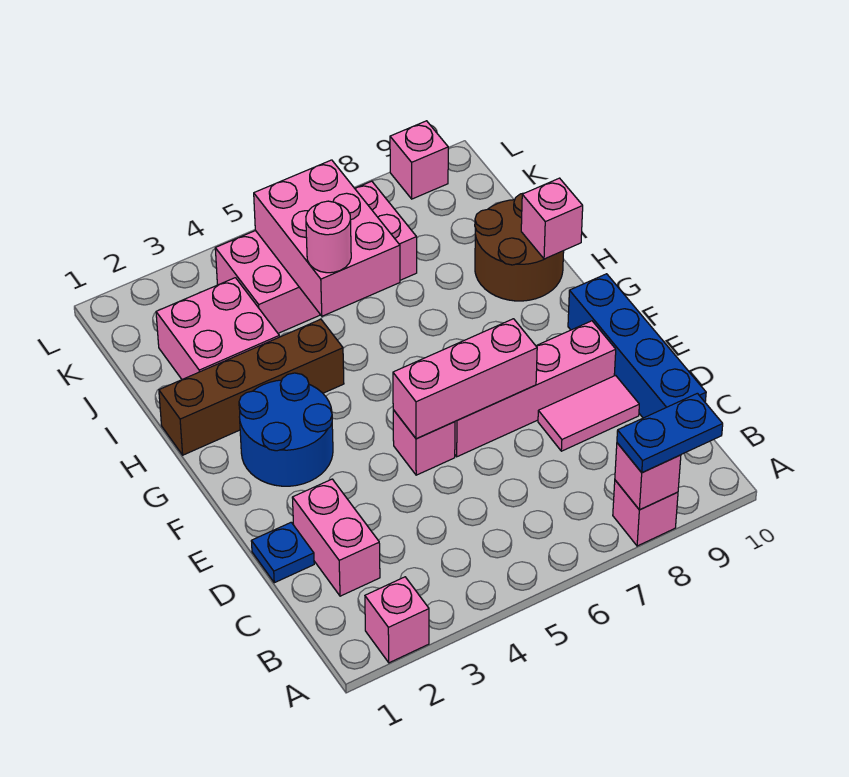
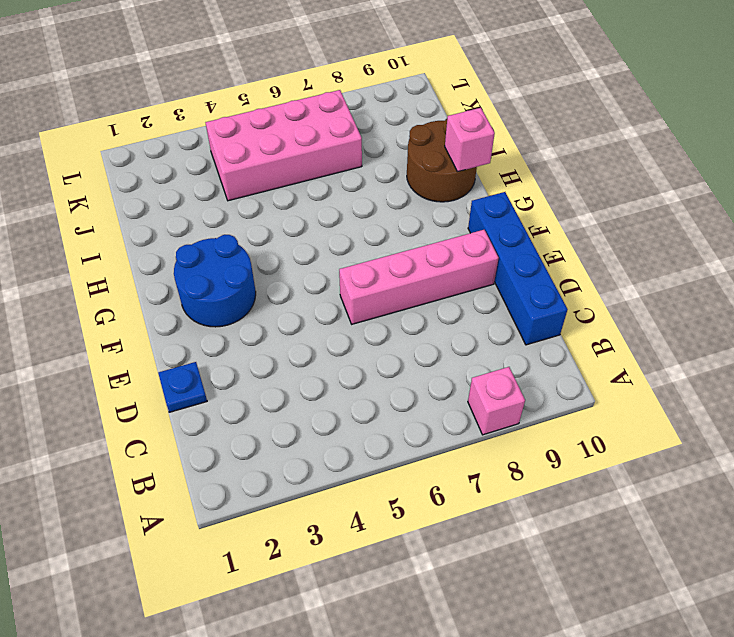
none -> pink brick A2 level 1
none -> pink brick C2:D2 level 1
none -> pink tile D8:D9 level 1

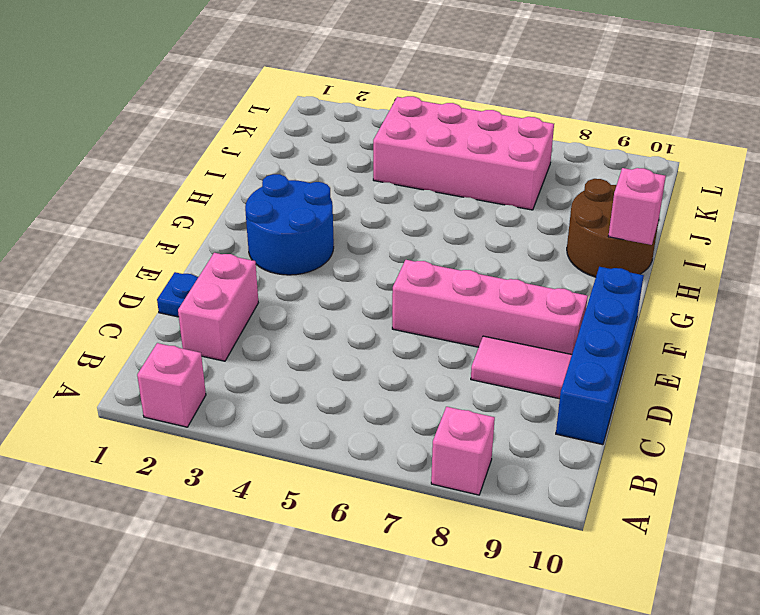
none -> pink brick E5 level 1
none -> brown brick H1:H4 level 1
none -> pink brick I2:J3 level 1

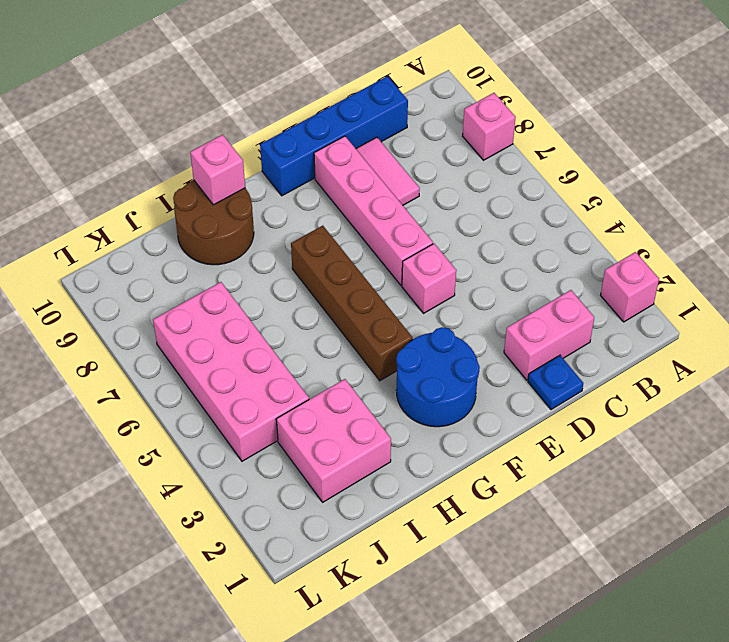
brown brick G4:G7 level 1 -> brown brick H1:H4 level 1
none -> pink brick L9 level 1
none -> pink brick A8 level 2
none -> pink brick E5:E7 level 2

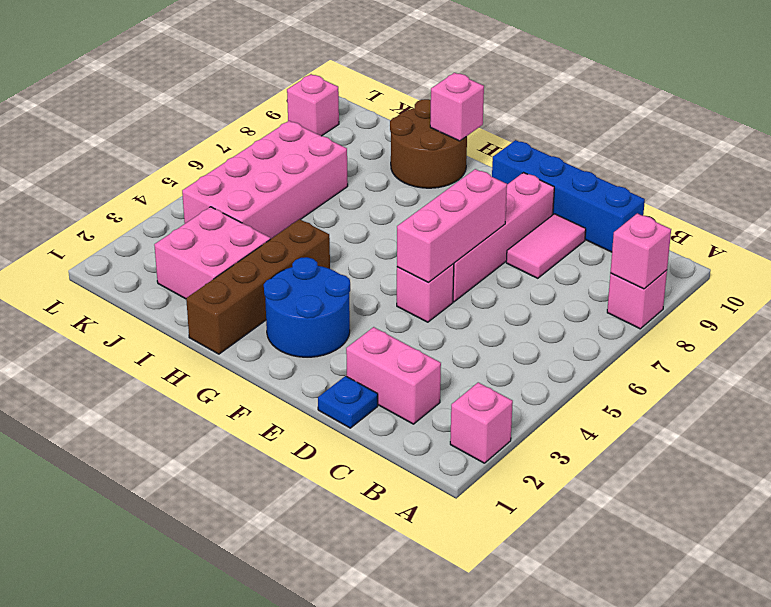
none -> pink brick I5:K6 level 2
none -> blue plate A8:A9 level 3
none -> pink round brick I5 level 3

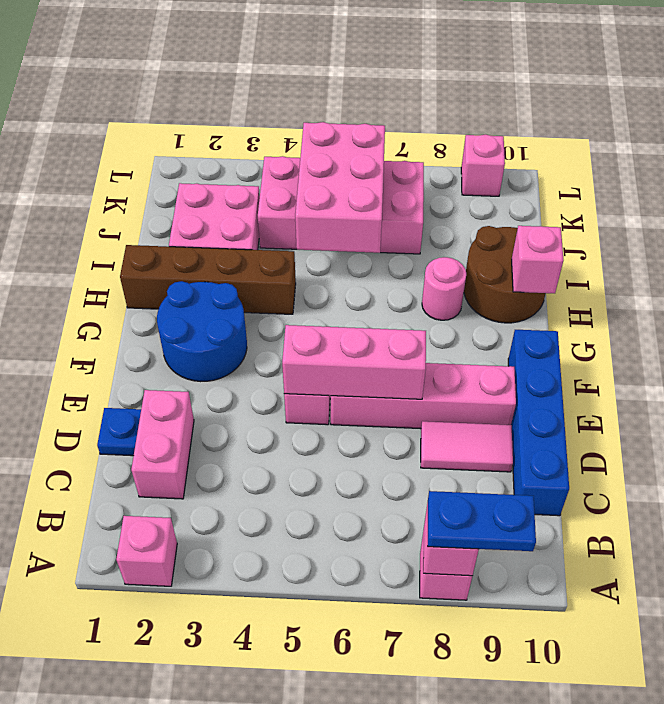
pink round brick H8 level 1 -> pink round brick I5 level 3

